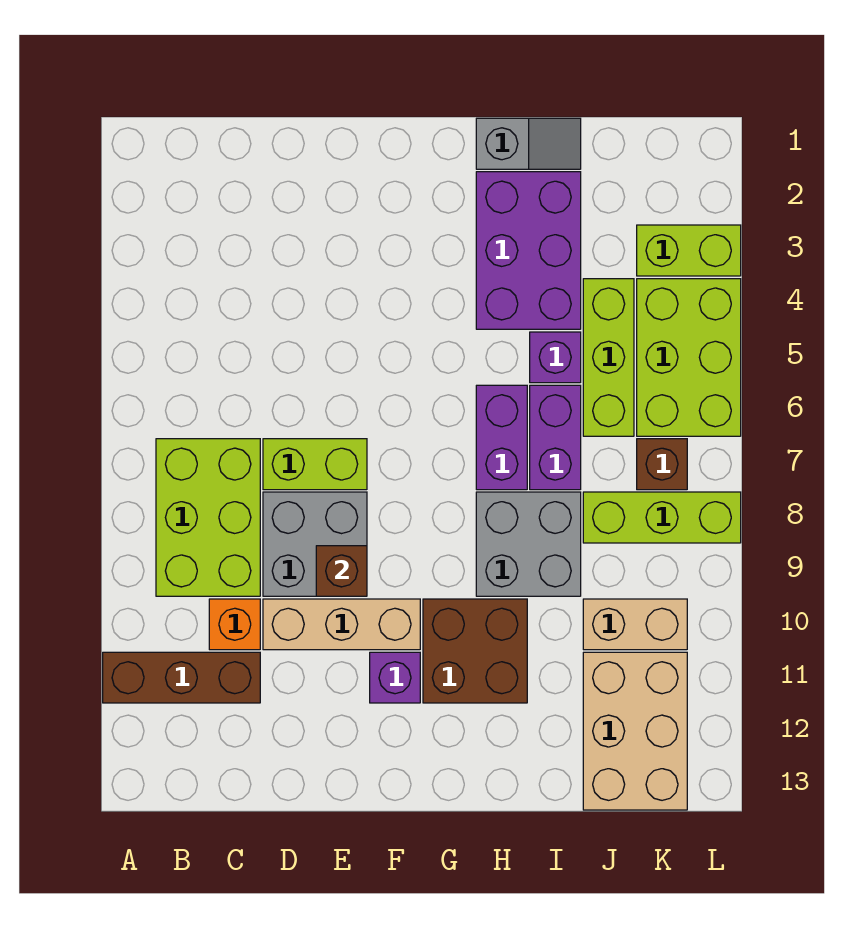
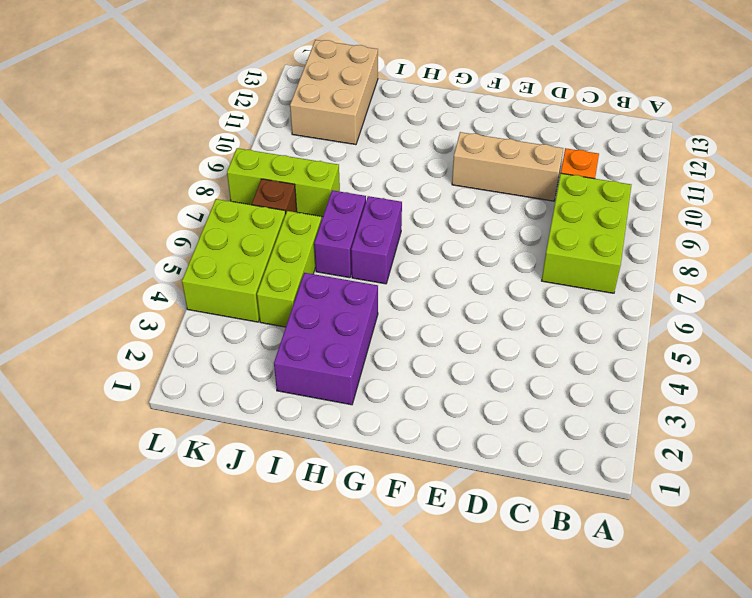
none -> brown brick A11:C11 level 1
none -> lime brick D7:E7 level 1
none -> grey brick D8:E9 level 1

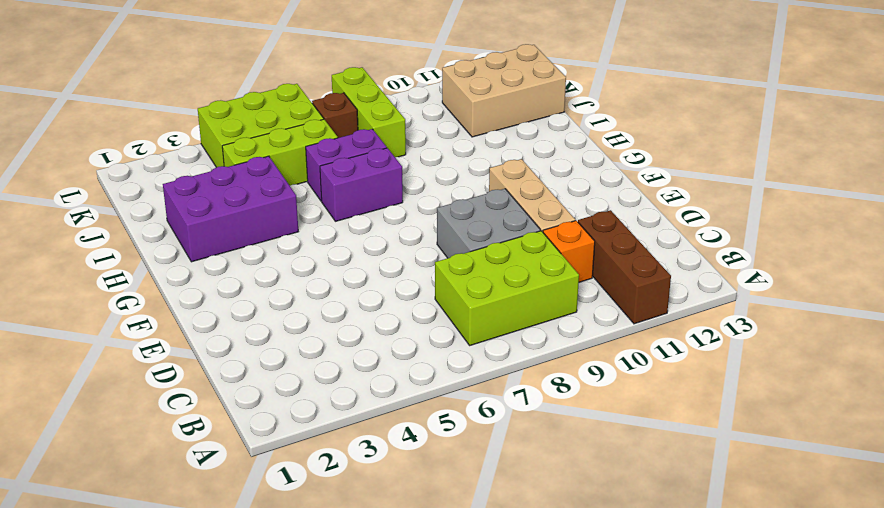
none -> lime brick D7:E7 level 1
none -> purple brick F11 level 1
none -> brown brick G10:H11 level 1

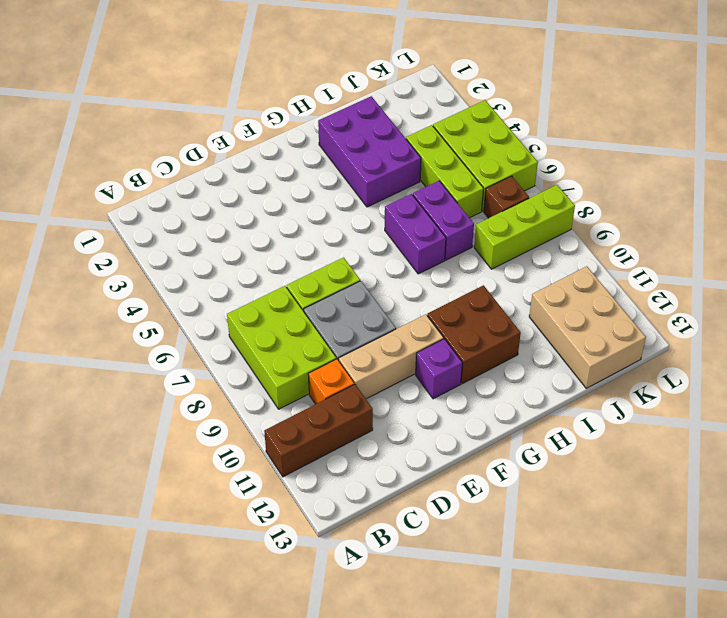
none -> grey slope H1:I1 level 1 top H
none -> grey brick H8:I9 level 1
none -> purple brick I5 level 1

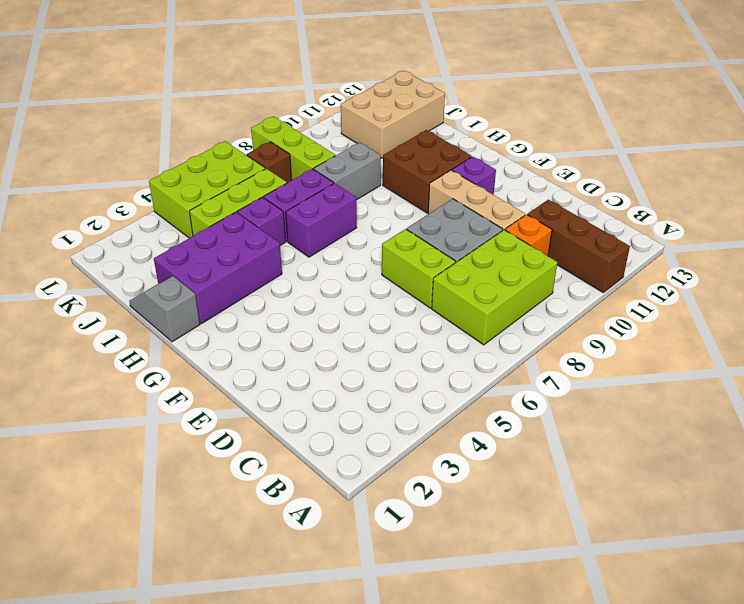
grey brick I8:I9 level 1 -> grey brick H8:I9 level 1
none -> tan brick J10:K10 level 1
none -> lime brick K3:L3 level 1
none -> brown brick E9 level 2

